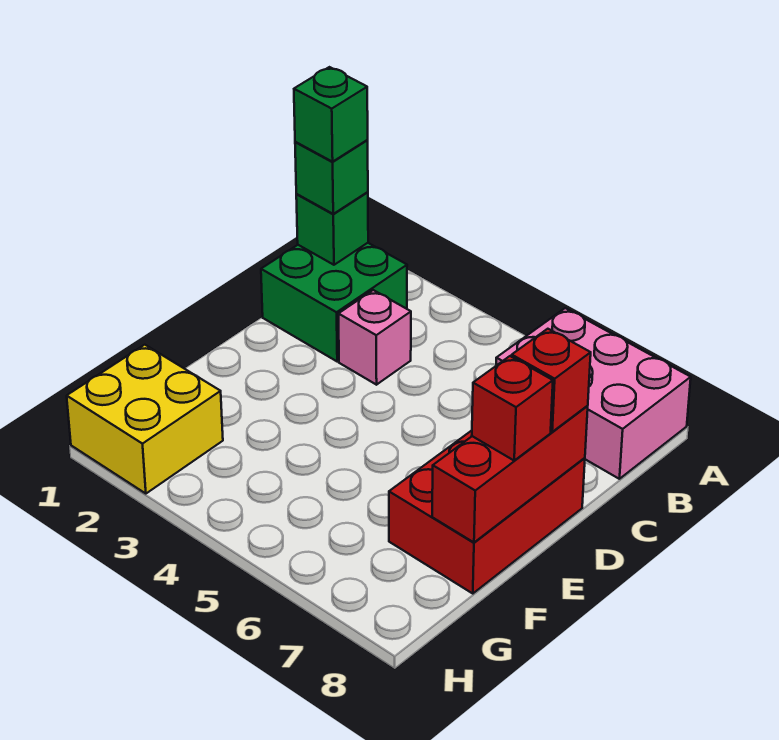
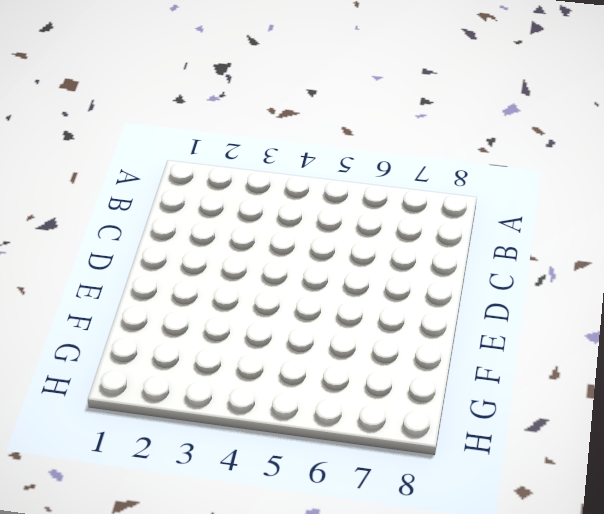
none -> pink brick A6:B8 level 1
none -> green brick B1:C2 level 1

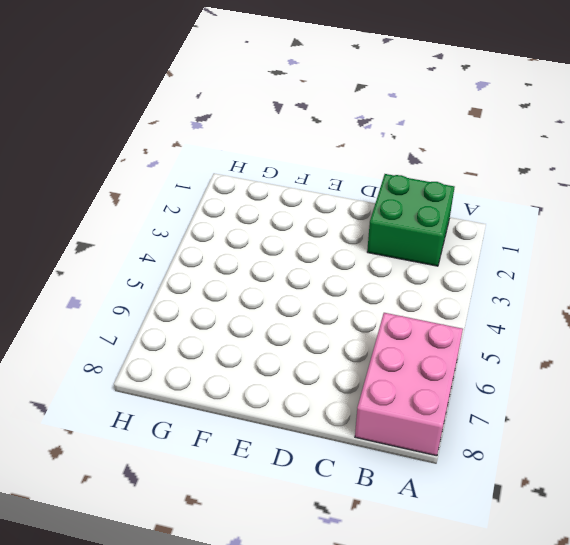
none -> pink brick C3 level 1
none -> red brick D7:F8 level 1

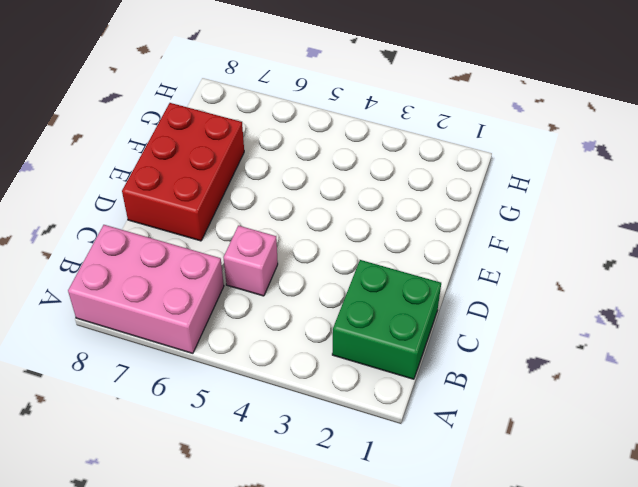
pink brick C5 level 1 -> pink brick C3 level 1
none -> yellow brick G1:H2 level 1
none -> green brick B1 level 2

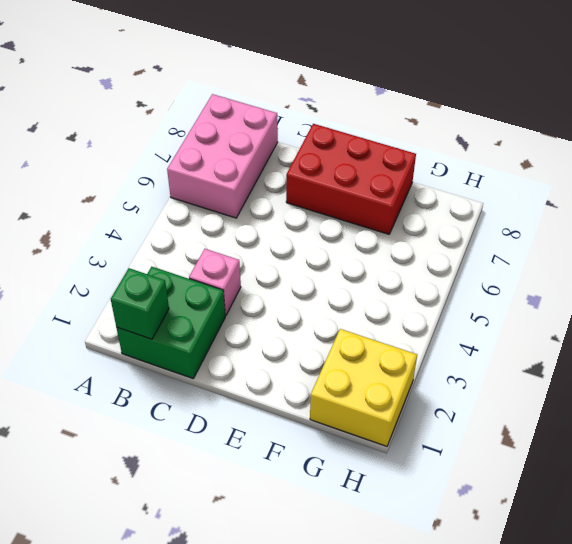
none -> red brick D8:F8 level 2
none -> green brick B1 level 3

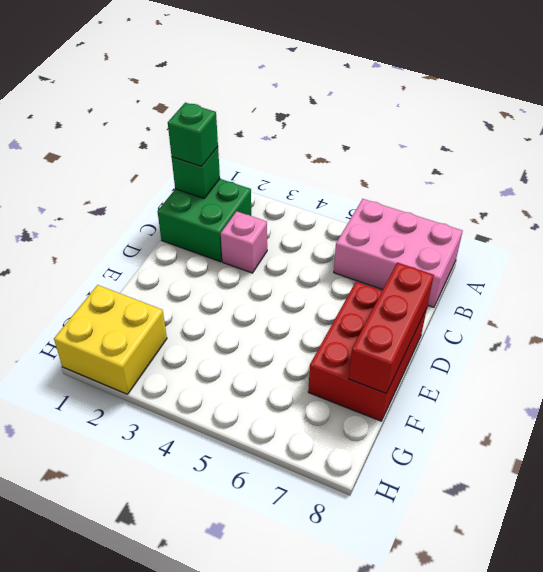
none -> red brick D8 level 3
none -> red brick E8 level 3

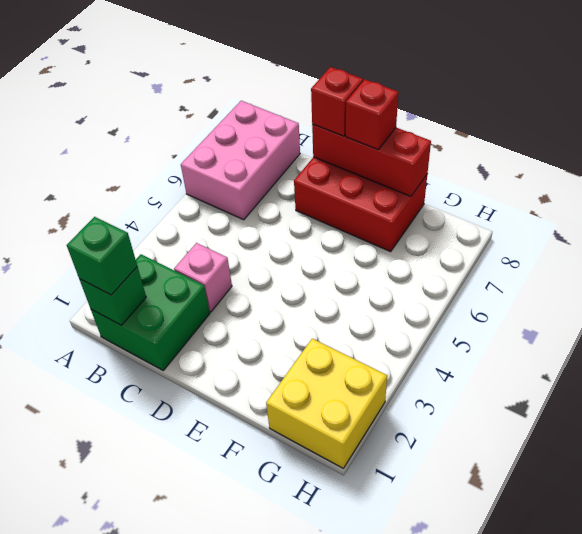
none -> green brick B1 level 4

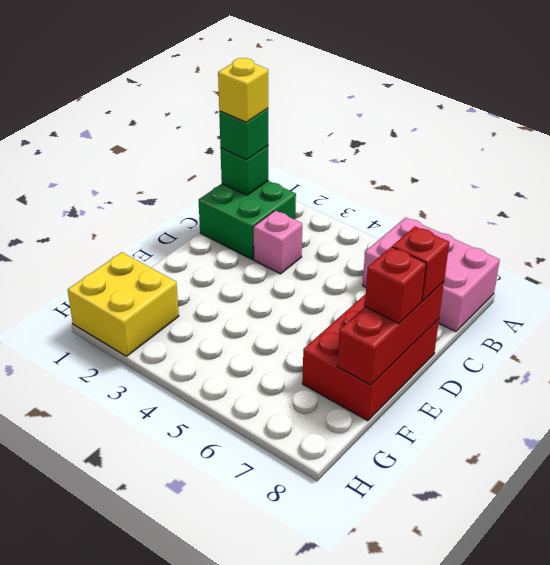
yellow brick B1 level 4 -> green brick B1 level 4

